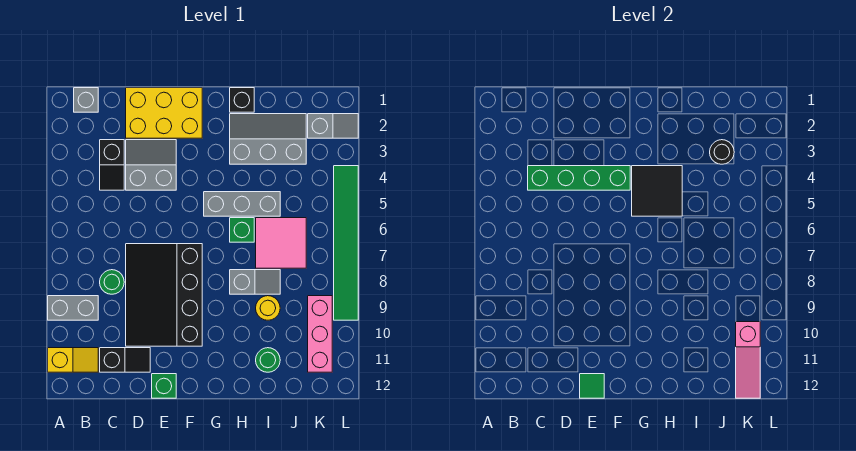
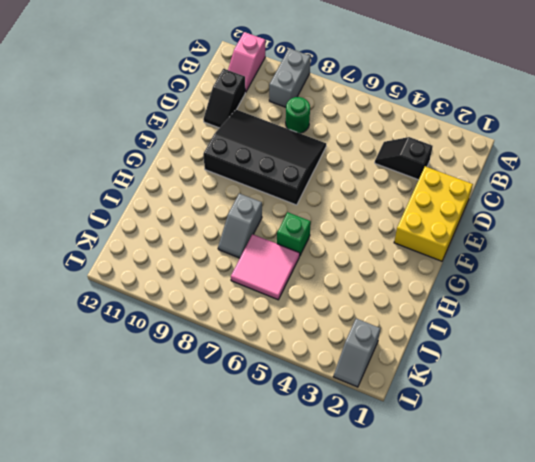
pink slope A11:B11 level 1 top A -> yellow slope A11:B11 level 1 top A
none -> grey brick B1 level 1
none -> grey slope D3:E4 level 1 top 4
none -> green brick E12 level 1

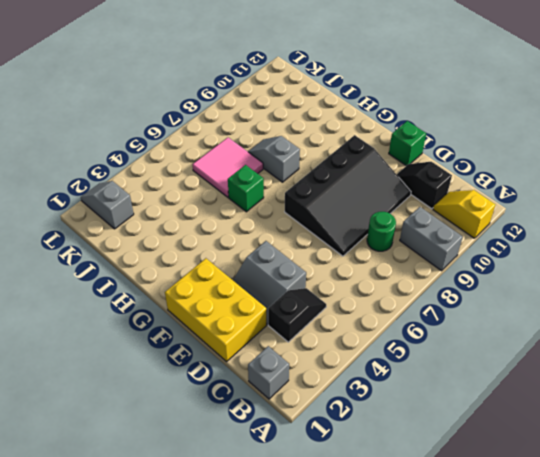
none -> grey brick G5:I5 level 1
none -> black brick H1 level 1
none -> grey slope H2:J3 level 1 top 3

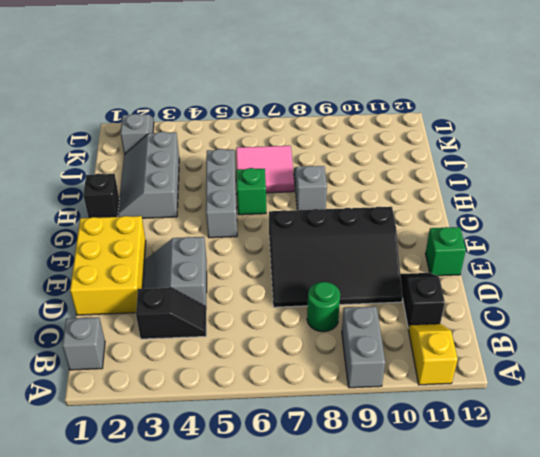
none -> yellow round brick I9 level 1
none -> green round brick I11 level 1
none -> pink brick K9:K11 level 1

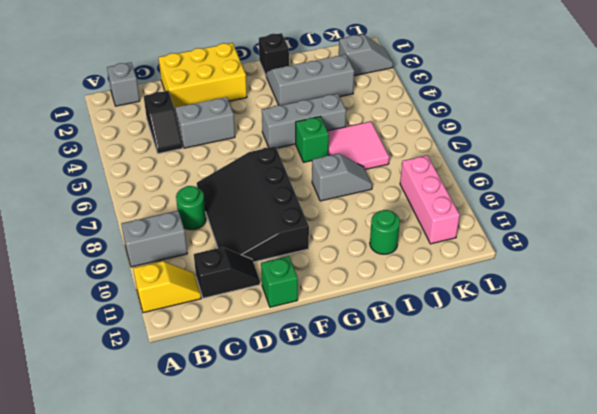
none -> yellow round brick I9 level 1
none -> green tile L4:L9 level 1
none -> green brick C4:F4 level 2

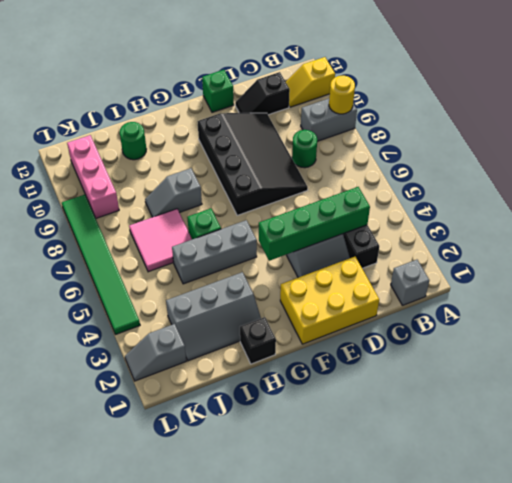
yellow round brick A9 level 2 -> yellow round brick I9 level 1
none -> green tile E12 level 2
none -> black tile G4:H5 level 2
none -> black round brick J3 level 2

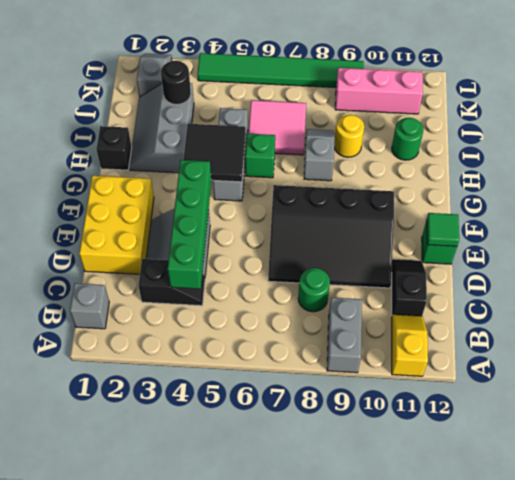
none -> pink slope K10:K12 level 2 top 10

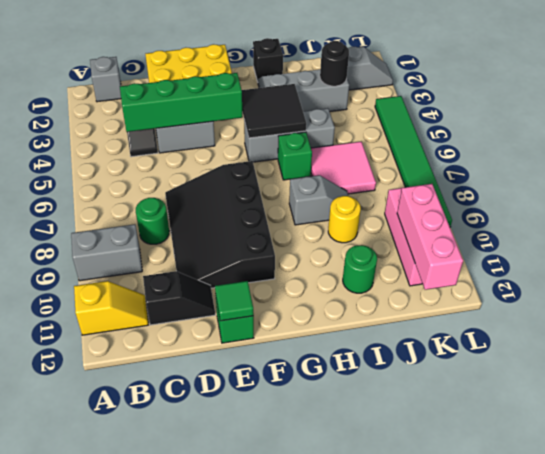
pink brick K10:K12 level 2 -> pink slope K10:K12 level 2 top 10

